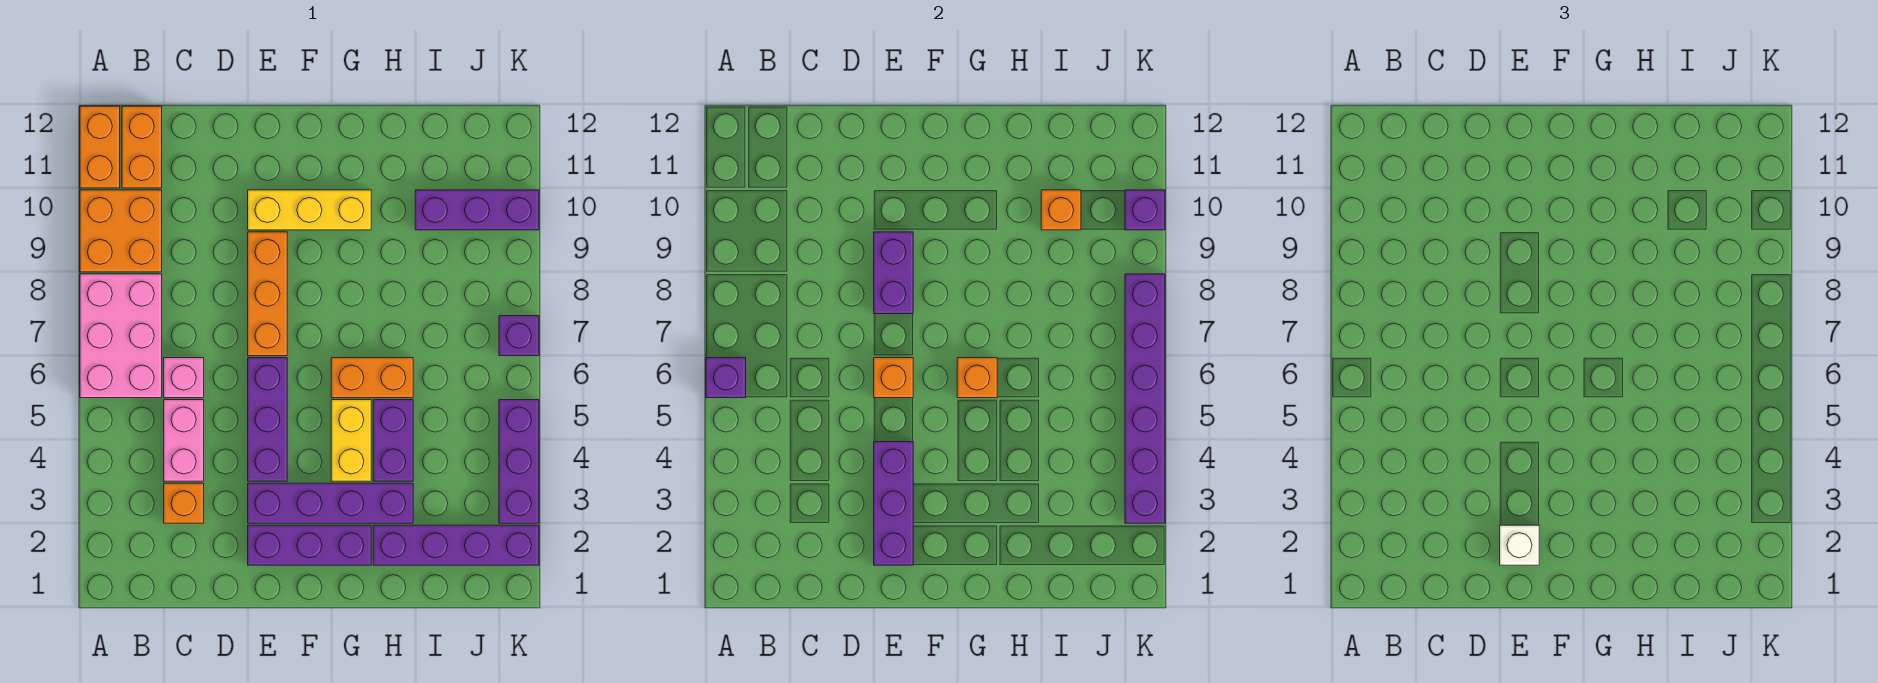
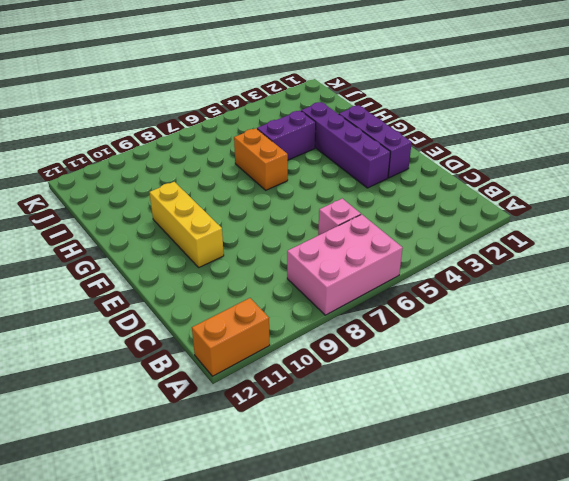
none -> orange brick A9:B10 level 1
none -> orange brick B11:B12 level 1
none -> orange brick C3 level 1

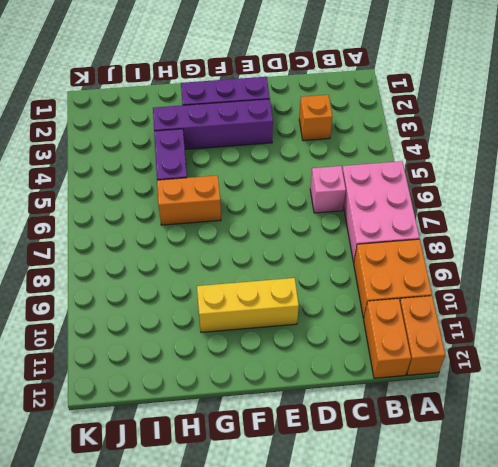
none -> pink brick C4:C5 level 1
none -> purple brick E4:E6 level 1
none -> orange brick E7:E9 level 1

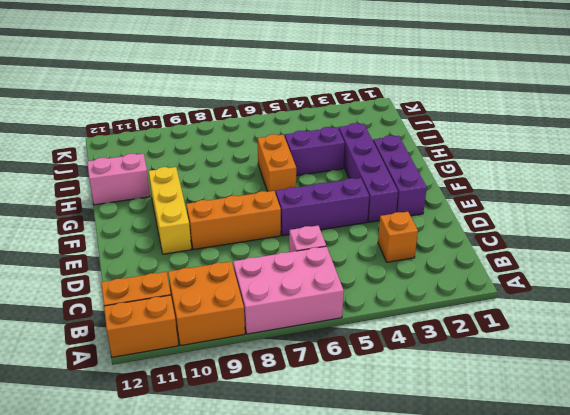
pink brick H11:H12 level 1 -> pink brick C4:C5 level 1
none -> yellow brick G4:G5 level 1
none -> purple brick H2:K2 level 1
none -> purple brick I10:K10 level 1

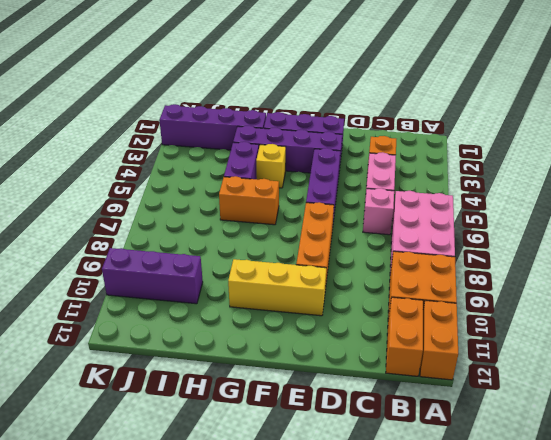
yellow brick G4 level 1 -> yellow brick G4:G5 level 1
none -> purple brick K3:K5 level 1
none -> purple brick K7 level 1
none -> purple brick A6 level 2

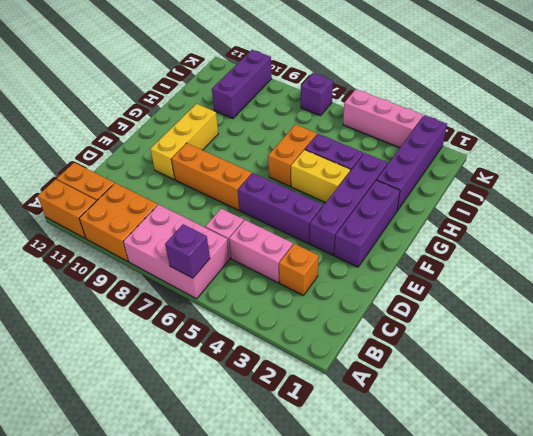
pink brick K3:K5 level 1 -> purple brick K3:K5 level 1
none -> purple brick E2:E4 level 2
none -> orange brick E6 level 2
none -> purple brick E8:E9 level 2

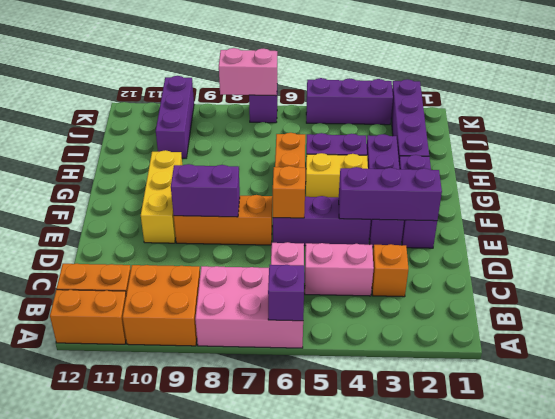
pink brick K7:K8 level 2 -> purple brick K3:K8 level 2
none -> orange brick G6 level 2
none -> orange brick I10 level 2
none -> purple brick K10 level 2

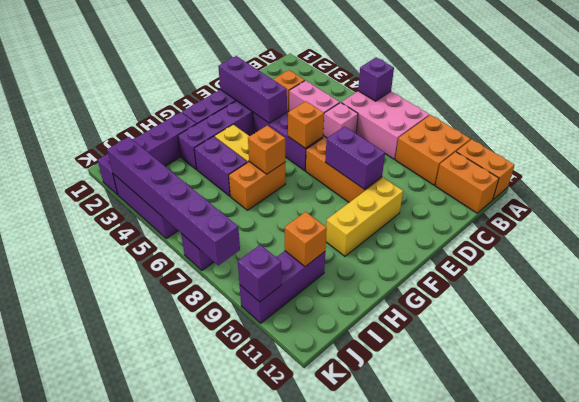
none -> white brick E2 level 3

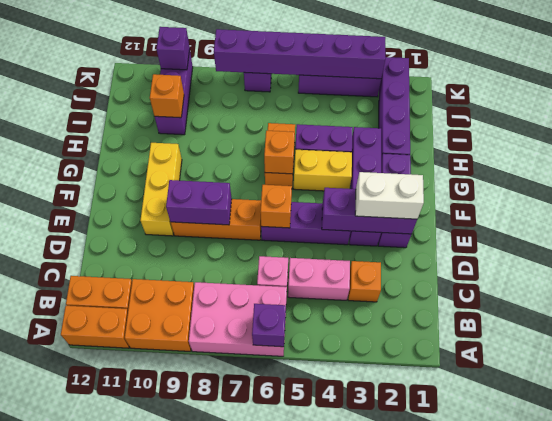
white brick E2:E3 level 3 -> white brick E2 level 3

